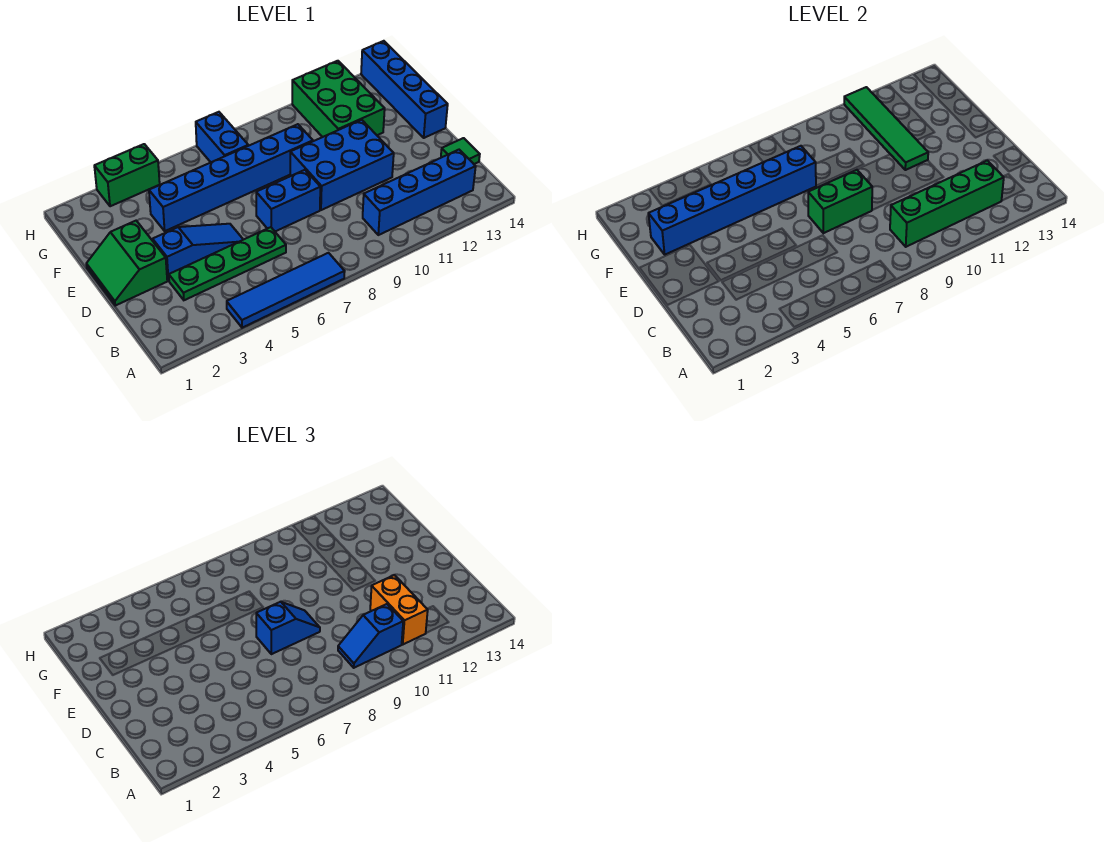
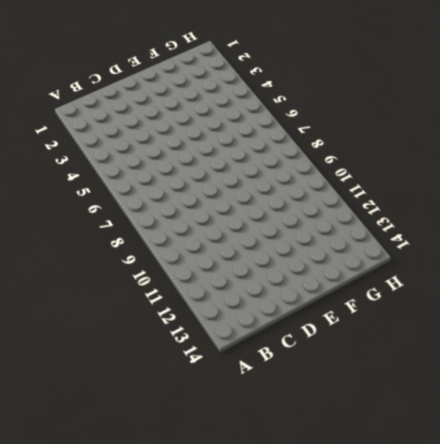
none -> blue tile A4:A7 level 1
none -> blue brick B10:B13 level 1
none -> green plate C3:C6 level 1

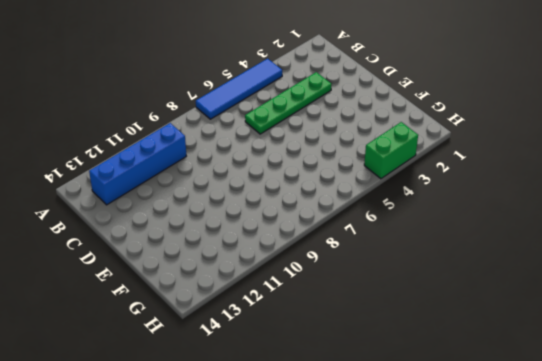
none -> green tile C14 level 1
none -> green slope D1:E2 level 1 top 2
none -> blue slope D3:D5 level 1 top 3

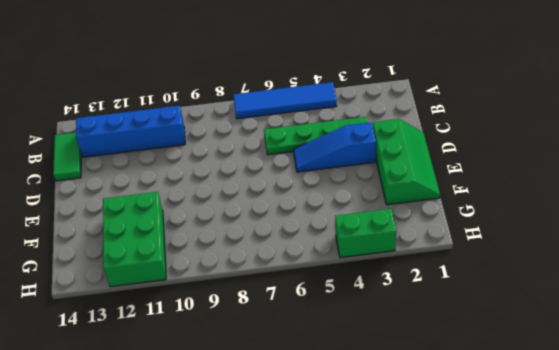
green tile B14:C14 level 1 -> green tile C14 level 1
green slope D1:F2 level 1 top 2 -> green slope D1:E2 level 1 top 2
none -> blue brick D7:D8 level 1
none -> blue brick D9:E11 level 1
none -> blue brick E14:H14 level 1

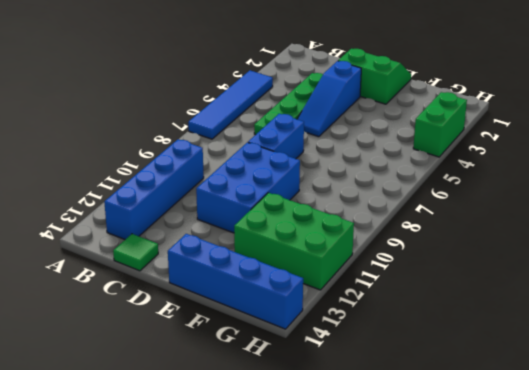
none -> blue brick F4:F9 level 1
none -> blue brick G7:H7 level 1
none -> green brick B9:B12 level 2

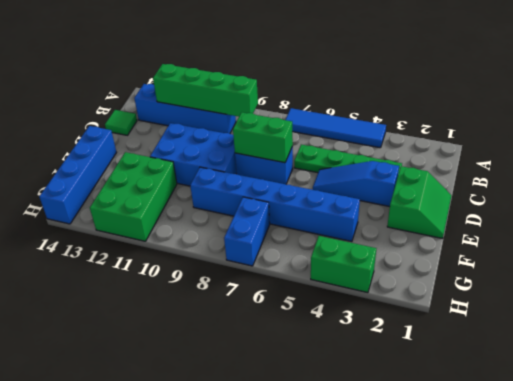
none -> green tile E11:H11 level 2
none -> blue brick F2:F7 level 2
none -> blue slope B9:B10 level 3 top 10

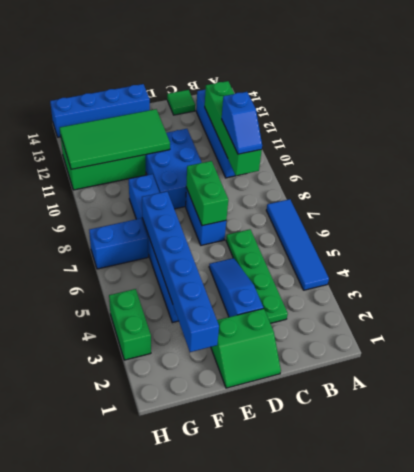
green tile E11:H12 level 2 -> green tile E11:H11 level 2
none -> orange brick B11:C11 level 3
none -> blue slope D7:D8 level 3 top 7

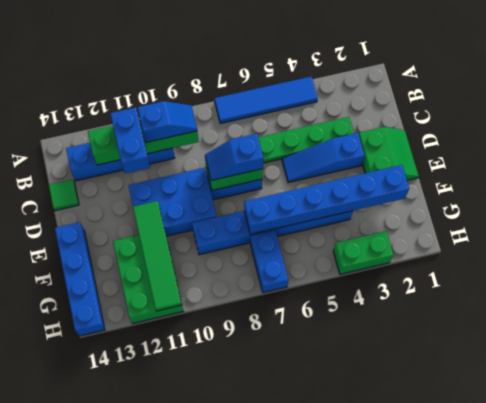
blue brick B11:C11 level 3 -> orange brick B11:C11 level 3

